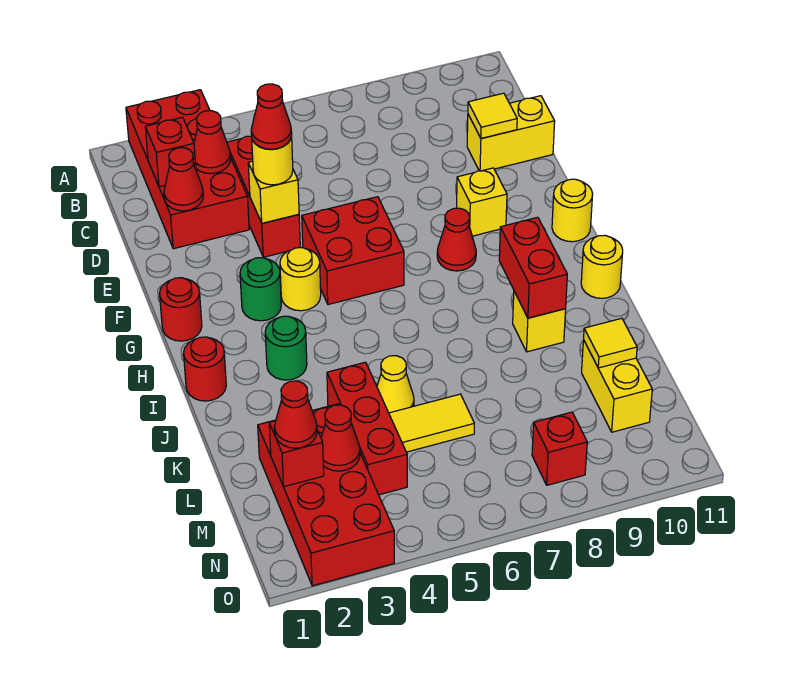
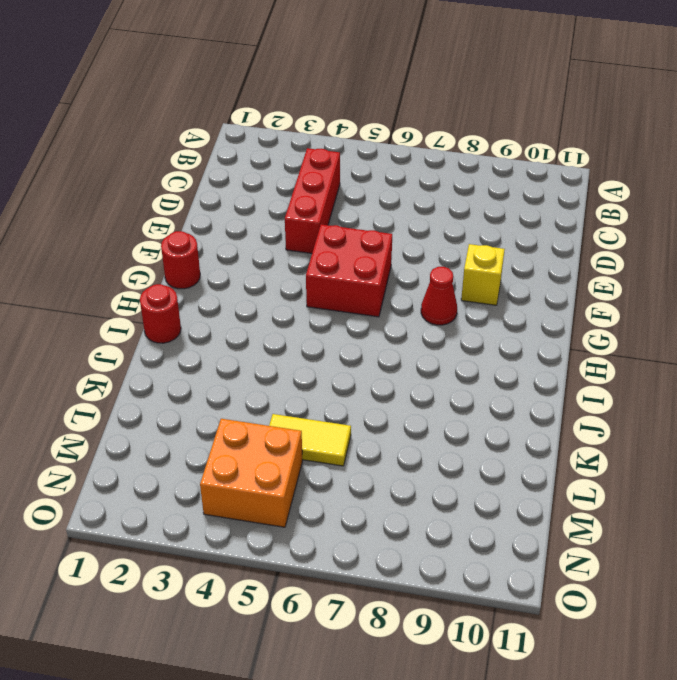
orange brick M4:N5 level 1 -> red brick K4:M4 level 1
none -> red brick A2:D3 level 1
none -> yellow brick D10:D11 level 1
none -> green round brick G3 level 1
none -> yellow round brick G4 level 1

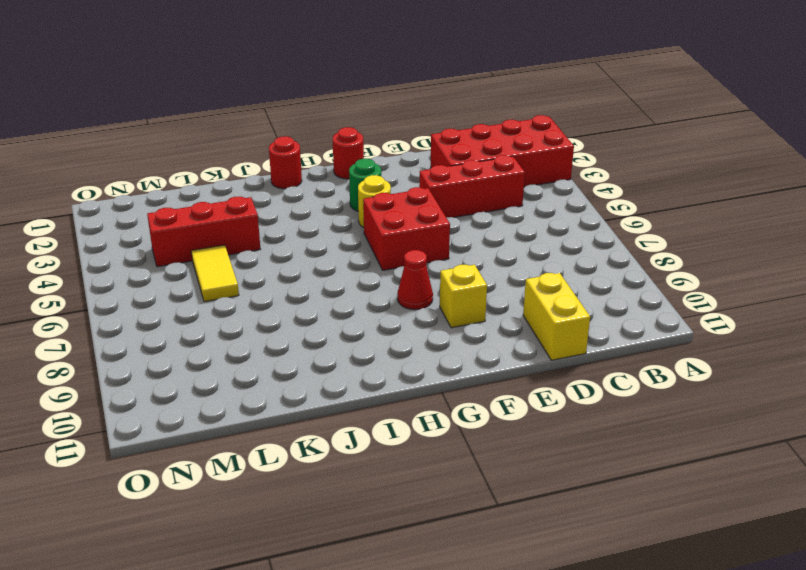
none -> yellow round brick G11 level 1
none -> green round brick I3 level 1
none -> yellow round brick I11 level 1
none -> yellow brick J9 level 1

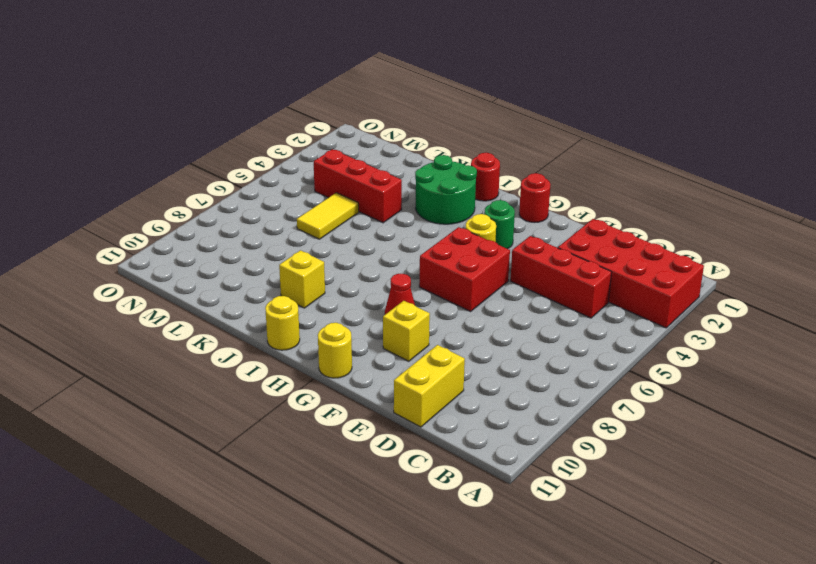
green round brick I2:J3 level 1 -> green round brick I3 level 1
none -> yellow cone K5 level 1
none -> red brick L2:O3 level 1
none -> yellow brick L10:M10 level 1
none -> red brick N8 level 1

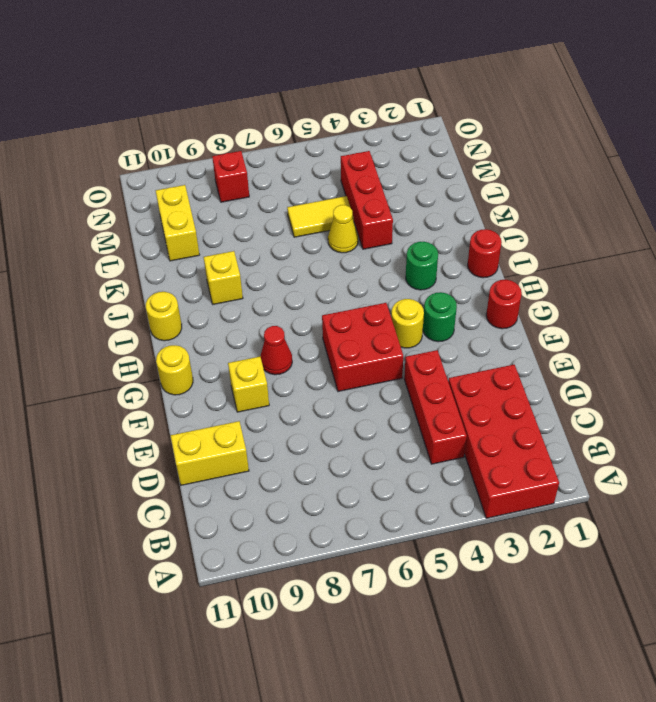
none -> red brick L2:O3 level 1
none -> red brick C2 level 2
none -> red cone C3 level 2
none -> red cone D2 level 2

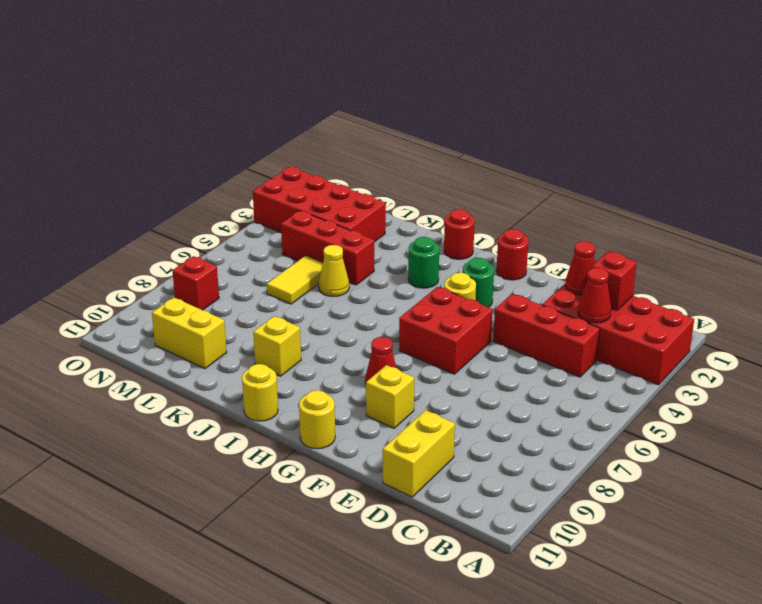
none -> yellow tile D10 level 2
none -> yellow brick E4 level 2
none -> red brick I9:J9 level 2
none -> yellow tile L10 level 2

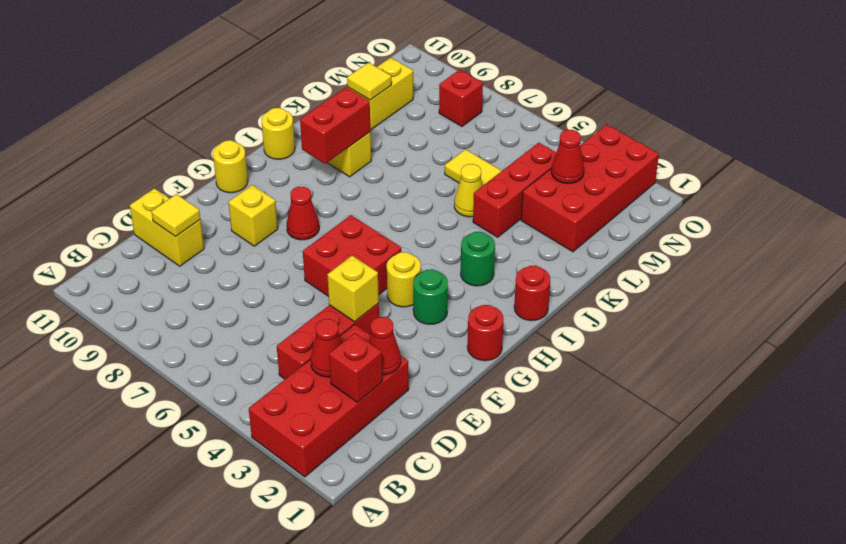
none -> red brick M2 level 2
none -> yellow round brick E4 level 3
none -> red cone M2 level 3
none -> red cone E4 level 4

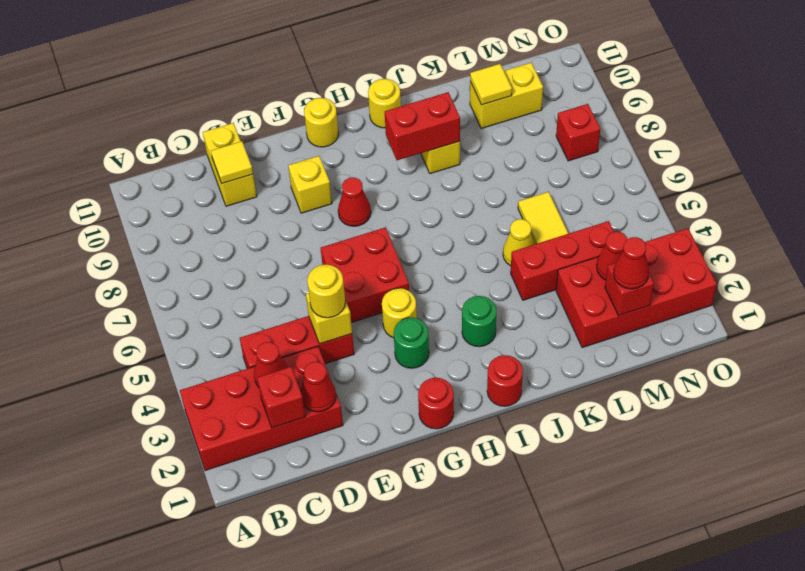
none -> red cone E4 level 4

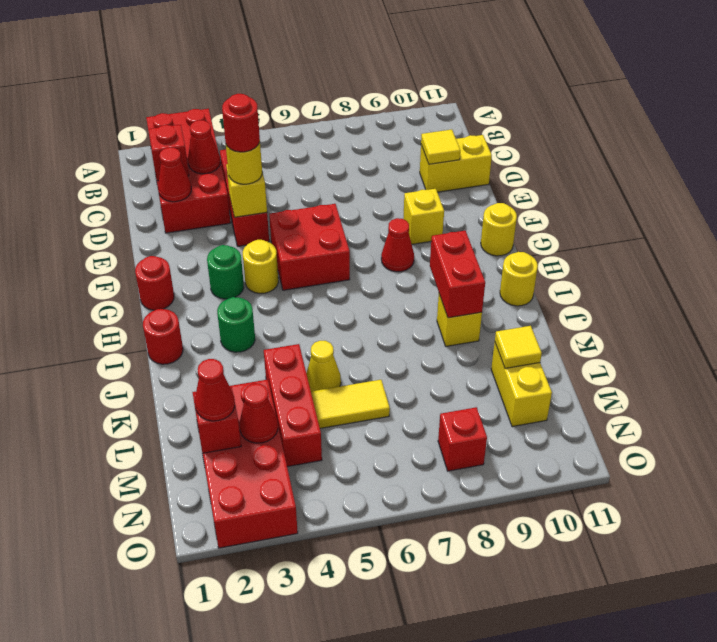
red round brick E4 level 4 -> red cone E4 level 4

